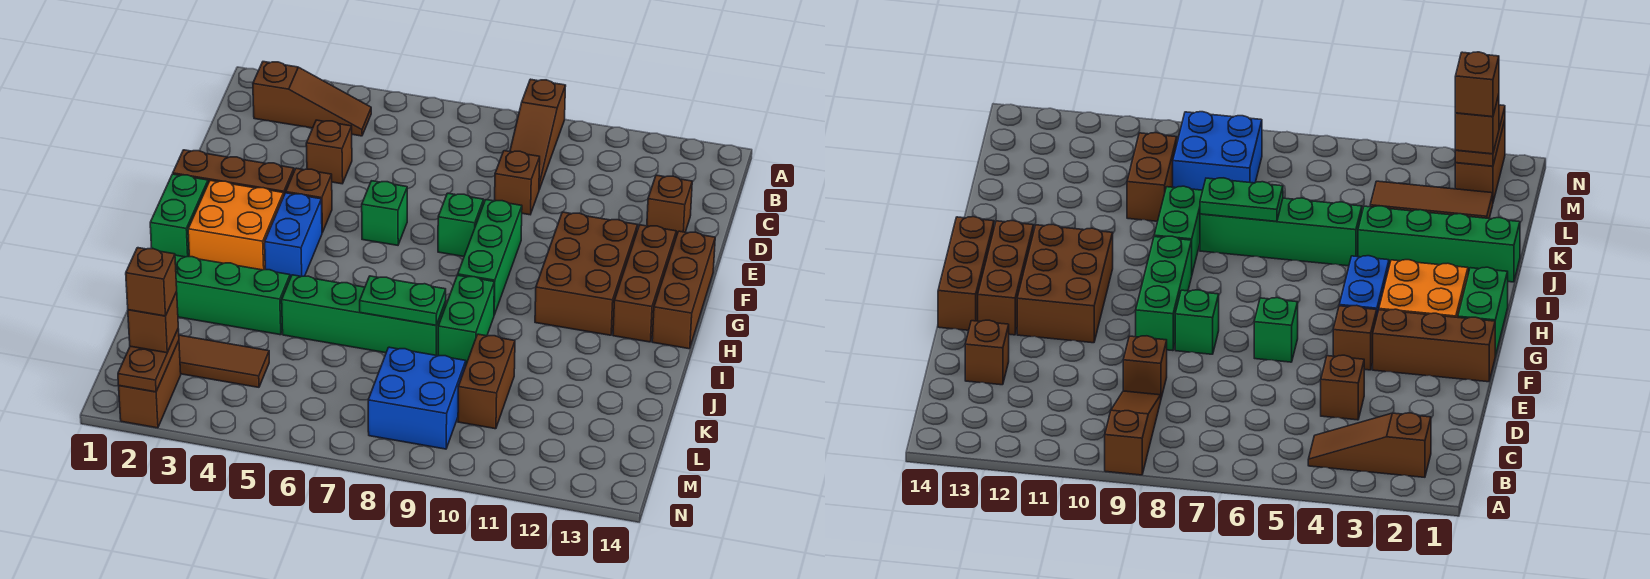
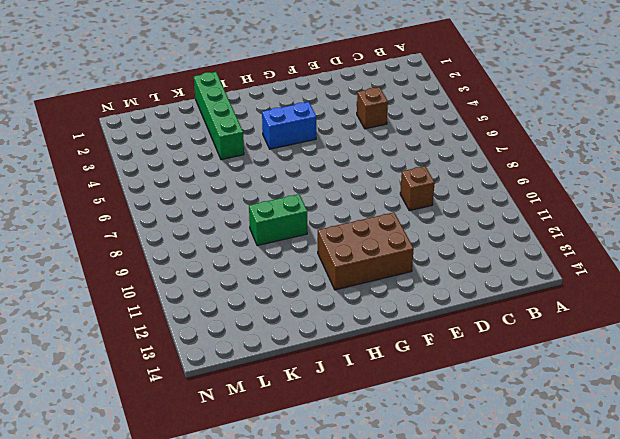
none -> brown slope A9:C9 level 1 top A
none -> brown slope B2:B4 level 1 top 2
none -> brown brick D13 level 1

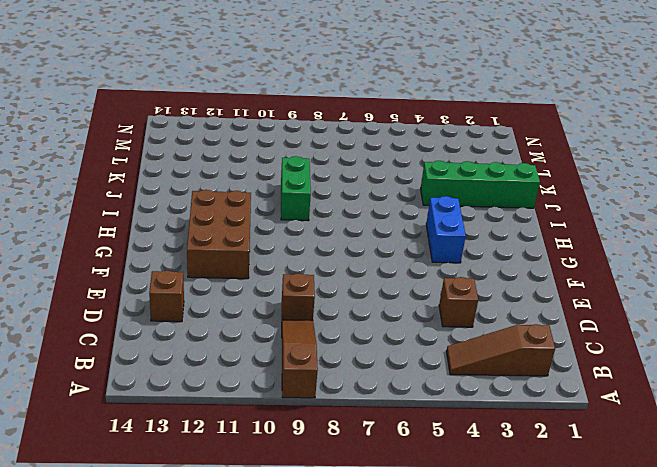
none -> brown brick F1:F3 level 1
none -> brown brick F4 level 1
none -> green brick F6 level 1

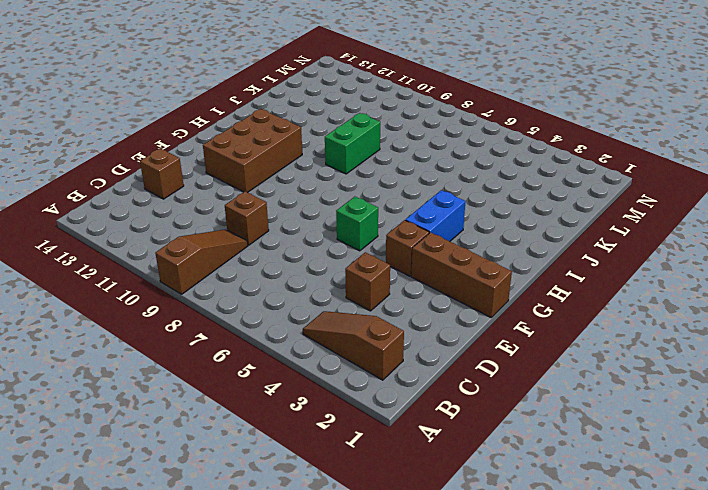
none -> green brick F8 level 1
none -> green brick F9:H9 level 1
none -> brown brick F13:H13 level 1

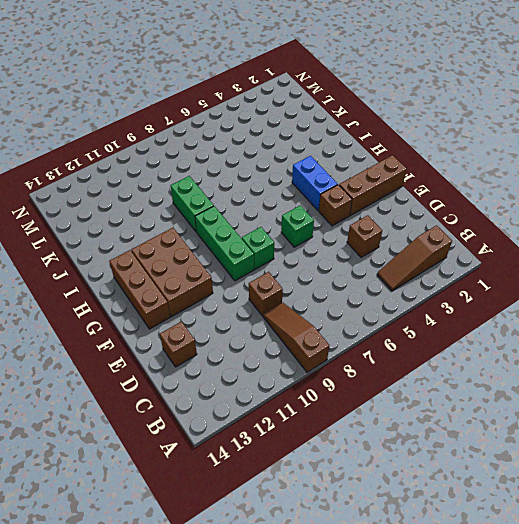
none -> brown brick F14:H14 level 1
none -> green brick G1:H1 level 1
none -> orange brick G2:H3 level 1

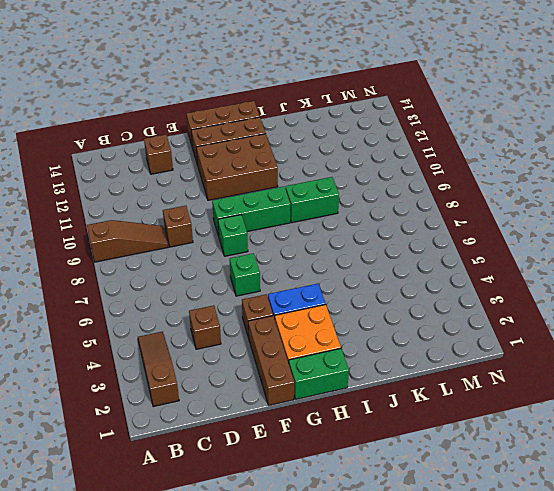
none -> green brick J1:J4 level 1
none -> green brick J5:J8 level 1
none -> brown brick K10:L10 level 1

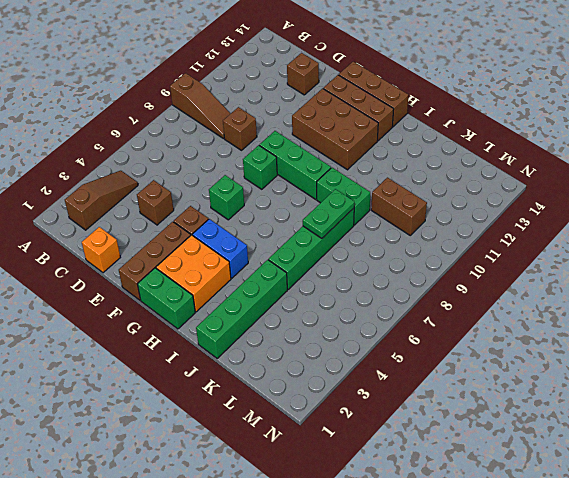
orange brick D1 level 1 -> none
none -> brown tile L2:L4 level 1
none -> blue brick L8:M9 level 1
none -> brown brick M2:N2 level 1

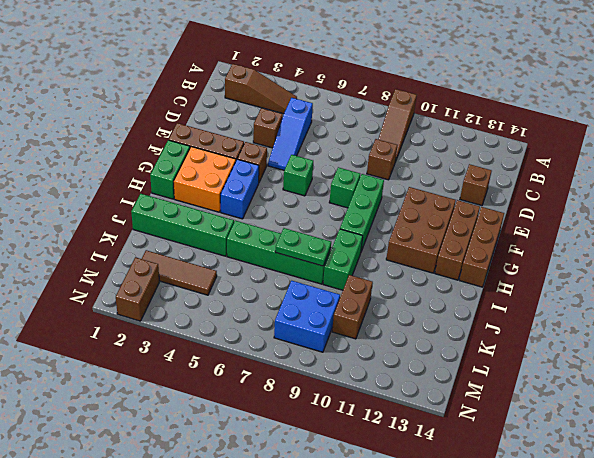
blue slope C5:E5 level 1 top C -> none
none -> brown plate M2:N2 level 2
none -> brown brick M2 level 3
none -> brown brick M2 level 4

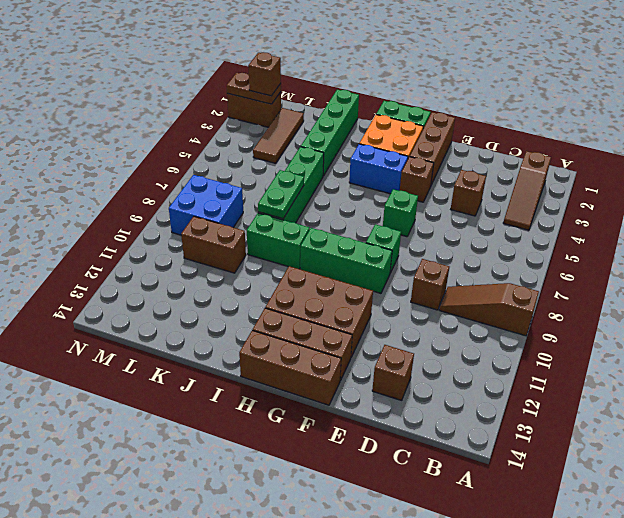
none -> brown brick M2 level 4

